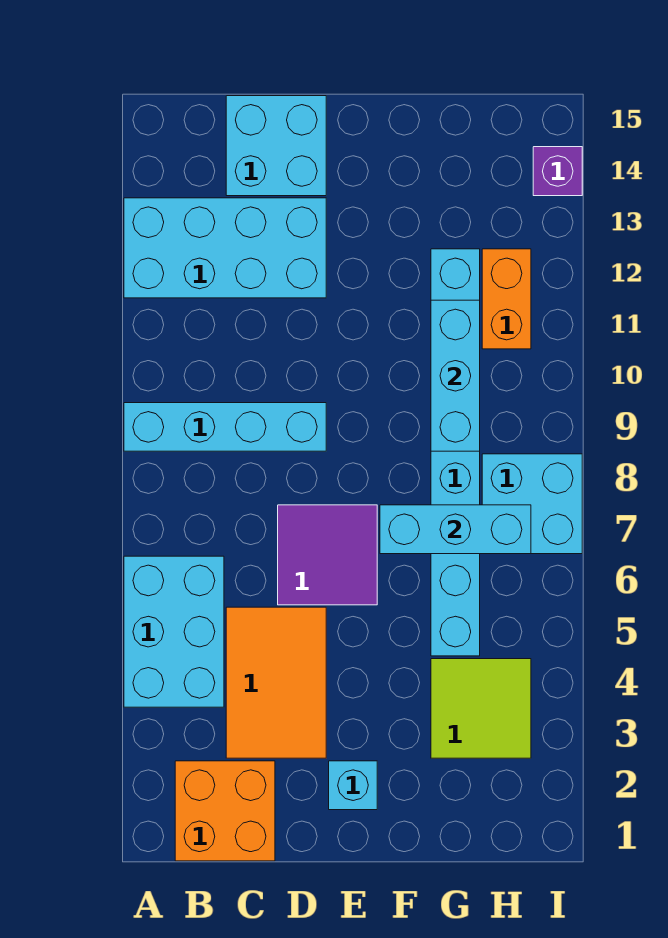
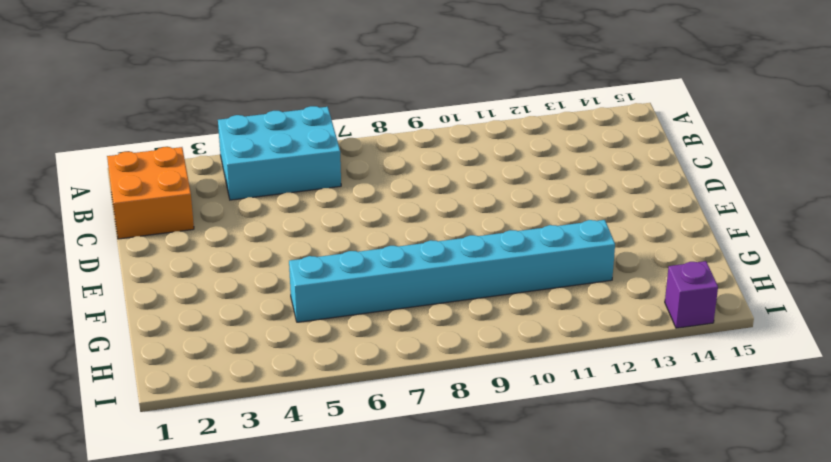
none -> cyan brick A9:D9 level 1
none -> cyan brick A12:D13 level 1
none -> orange tile C3:D5 level 1

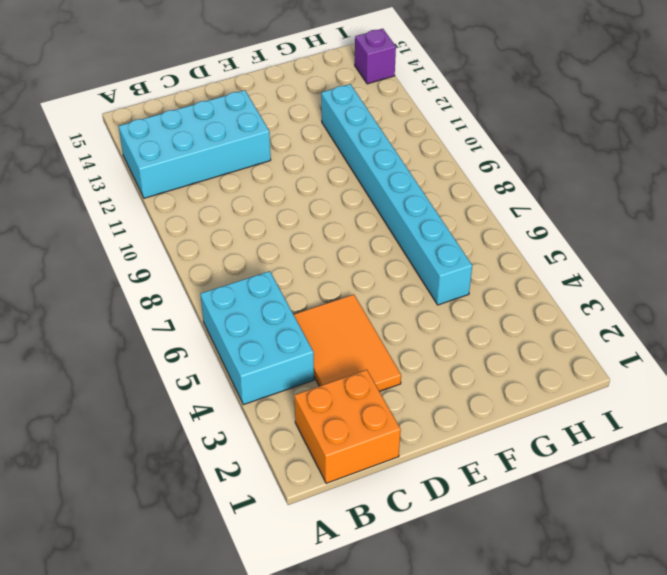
none -> cyan brick A9:D9 level 1
none -> cyan brick C14:D15 level 1
none -> purple tile D6:E7 level 1

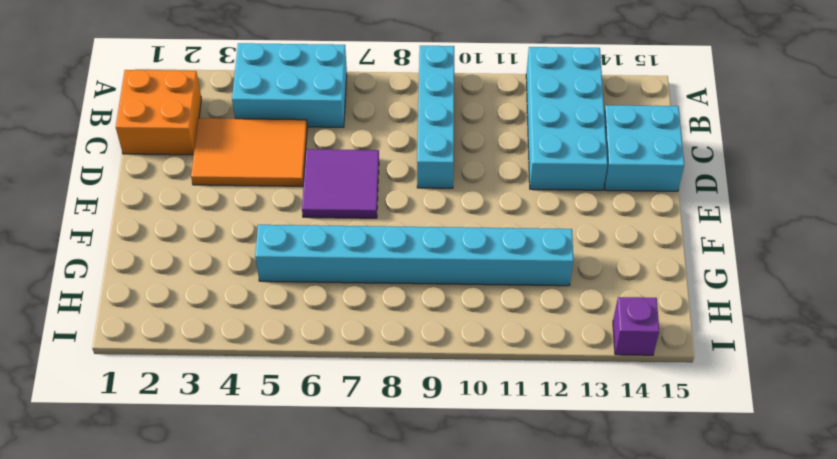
none -> cyan brick E2 level 1
none -> lime tile G3:H4 level 1
none -> cyan brick H7:I8 level 1

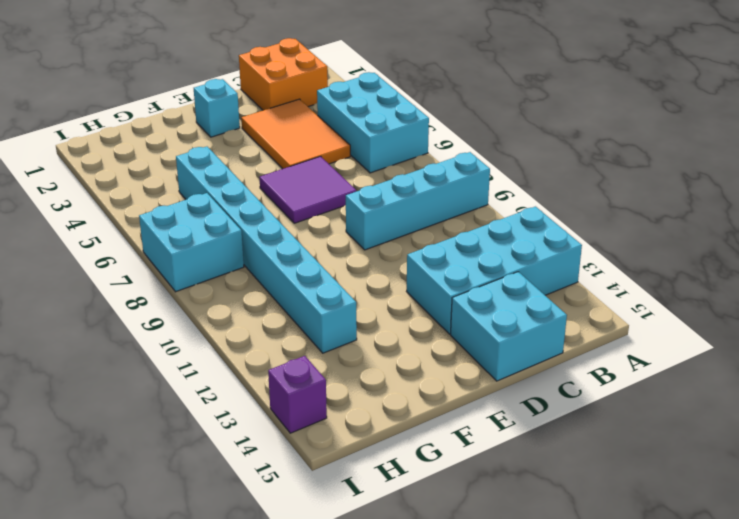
none -> lime tile G3:H4 level 1
none -> orange brick H11:H12 level 1
none -> cyan brick F7:H7 level 2

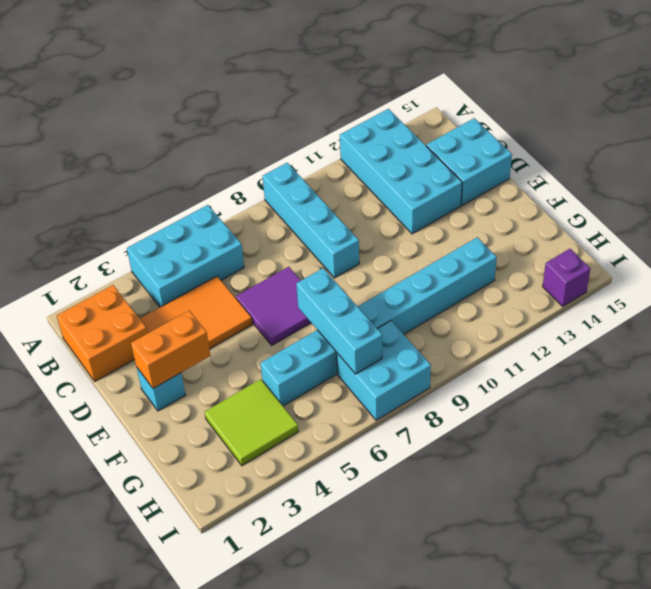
orange brick E2:E3 level 2 -> orange brick H11:H12 level 1
none -> cyan brick G9:G11 level 2

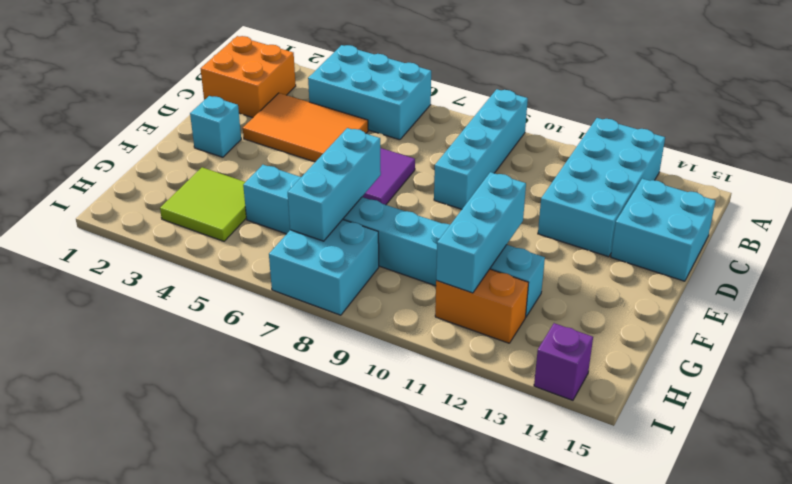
cyan brick F11:H11 level 2 -> cyan brick G9:G11 level 2

